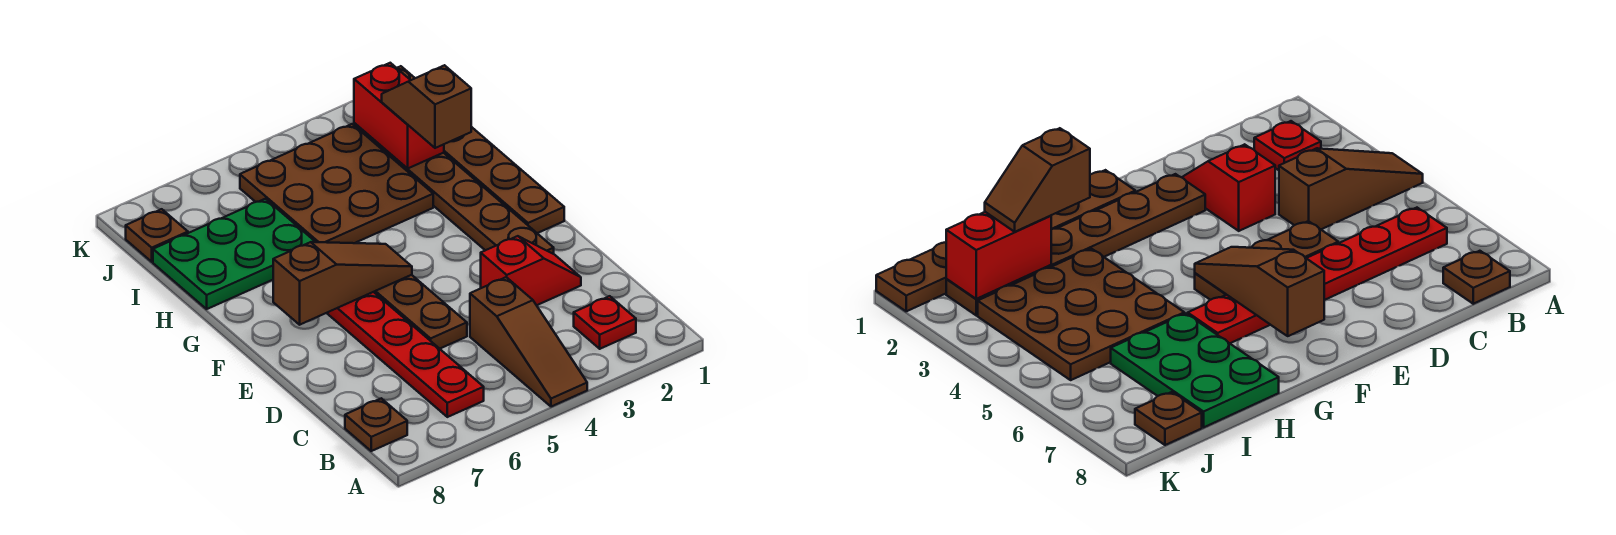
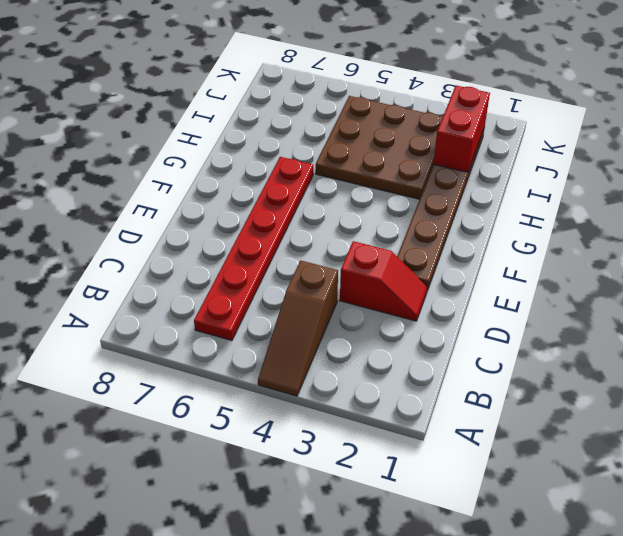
none -> red plate B2 level 1
none -> brown plate B8 level 1
none -> brown plate D5:F5 level 1

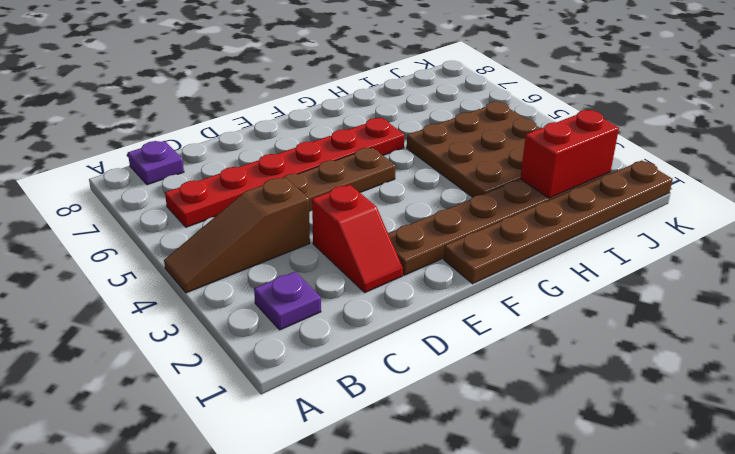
purple plate B2 level 1 -> red plate B2 level 1
purple plate B8 level 1 -> brown plate B8 level 1
none -> green plate H6:I8 level 1
none -> brown plate J8 level 1
none -> brown slope F5:F7 level 2 top 7

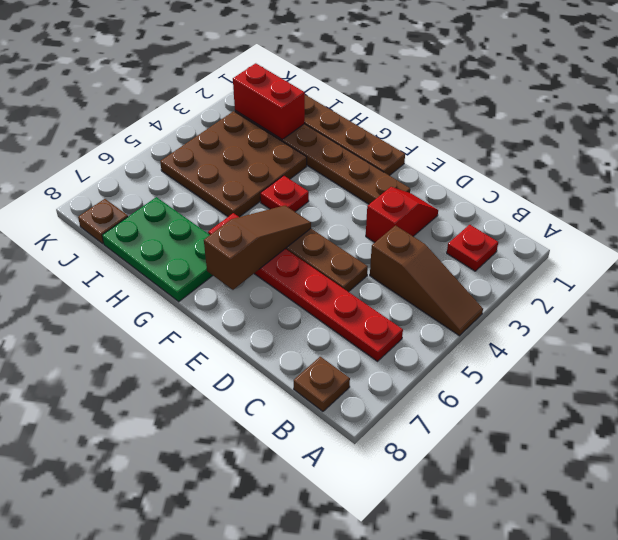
red plate G4 level 1 -> none
green plate G7:I8 level 1 -> green plate H6:I8 level 1
none -> brown slope H2:I2 level 3 top H

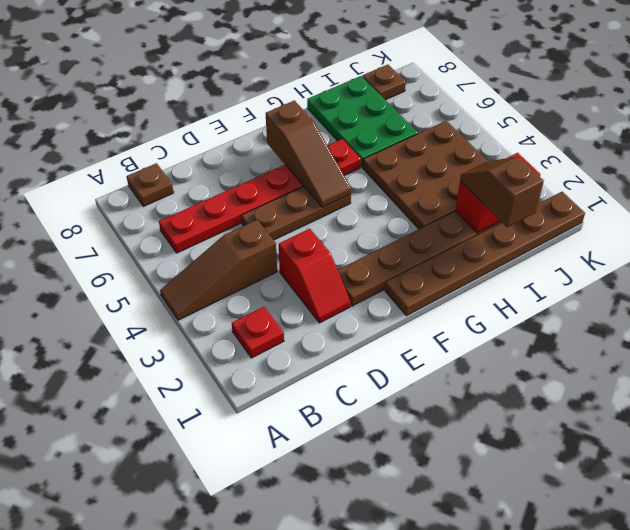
brown slope I1:I2 level 3 top 1 -> brown slope H2:I2 level 3 top H

